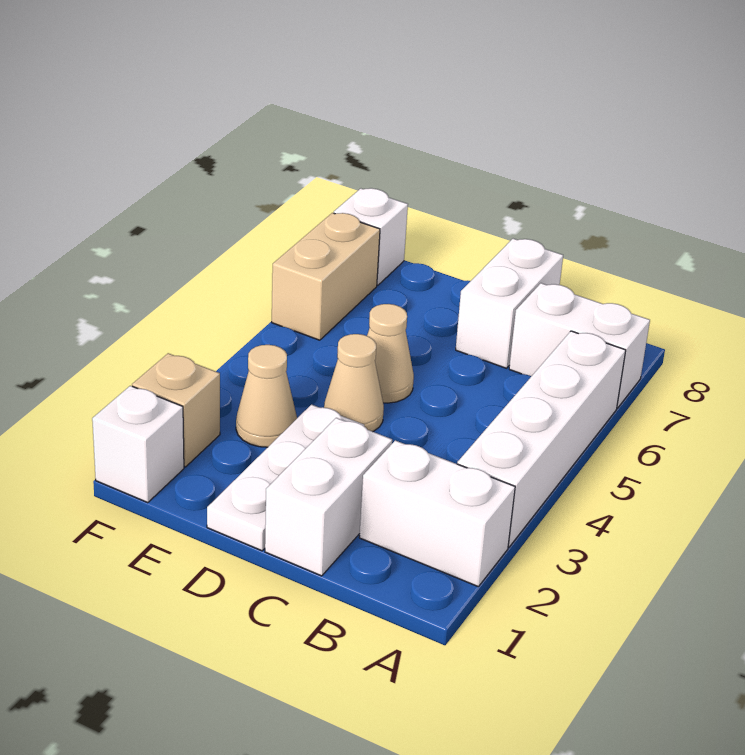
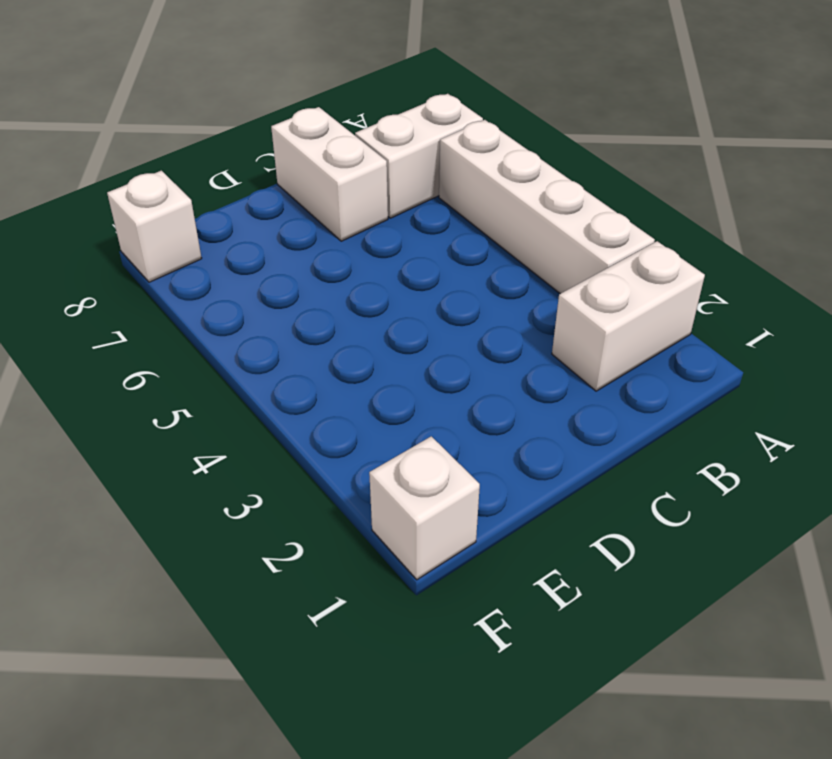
none -> white brick C1:C2 level 1
none -> white plate D1:D3 level 1
none -> tan cone D4 level 1

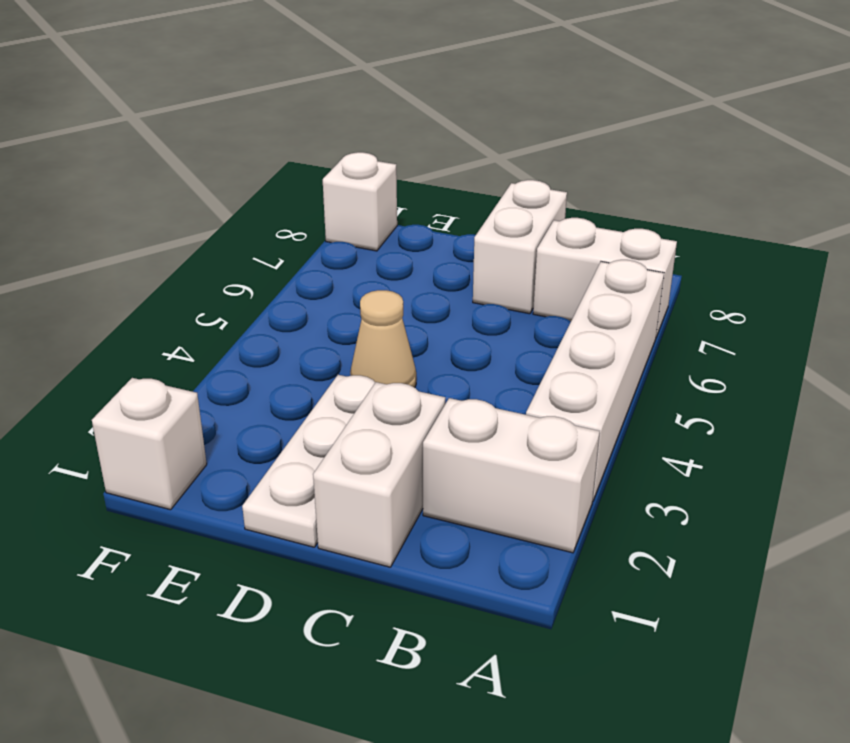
none -> tan cone D5 level 1
none -> tan cone E3 level 1
none -> tan brick F2 level 1

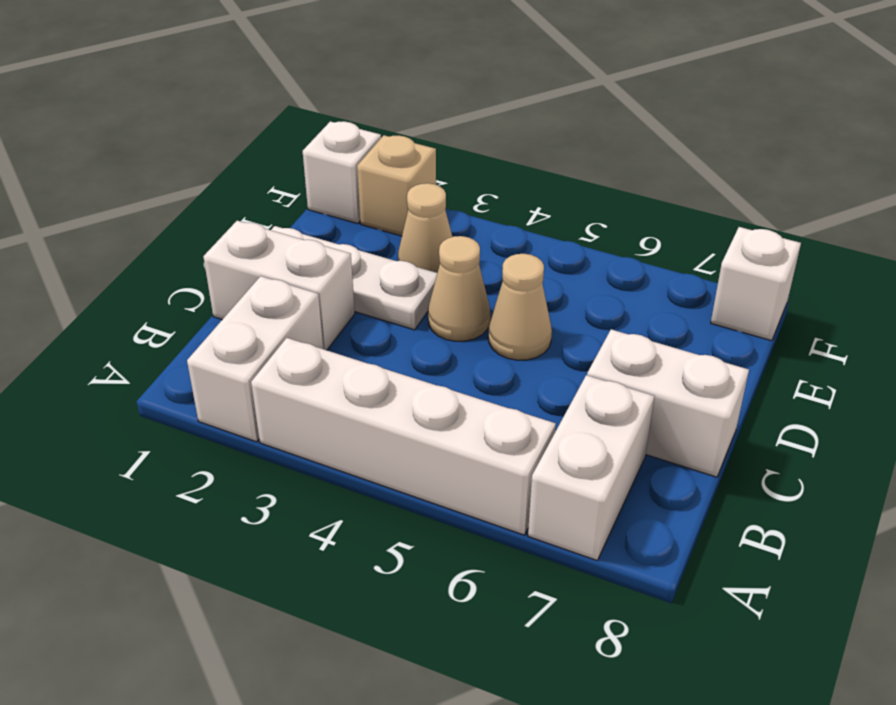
none -> tan brick F6:F7 level 1

